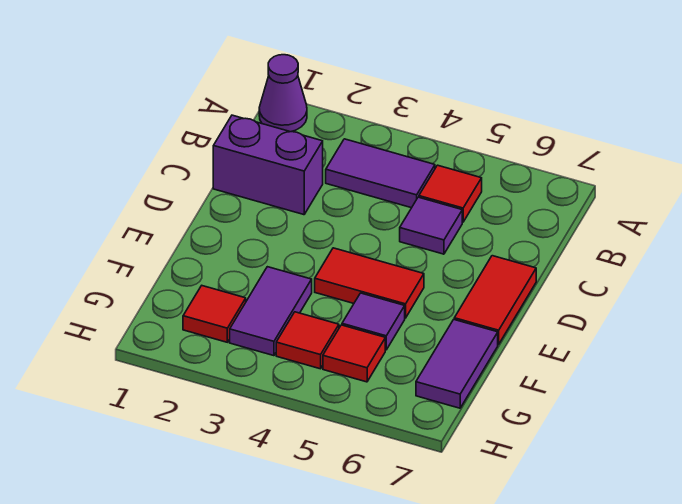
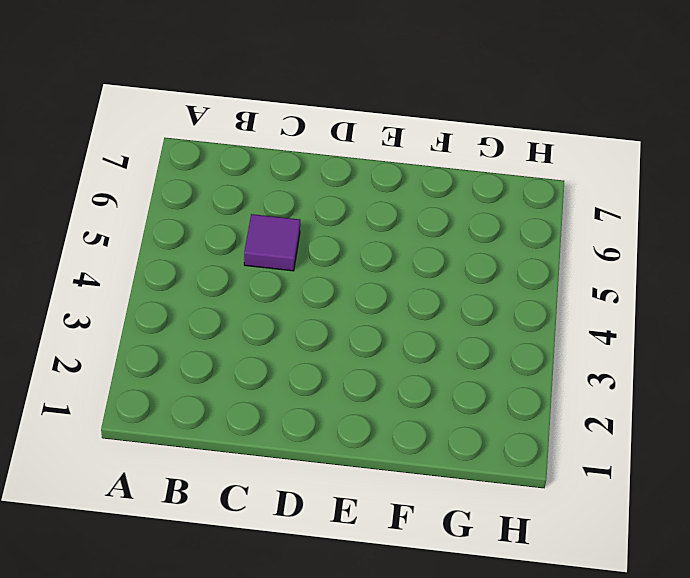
none -> purple cone A1 level 1
none -> purple tile B3:B4 level 1
none -> red tile B5 level 1

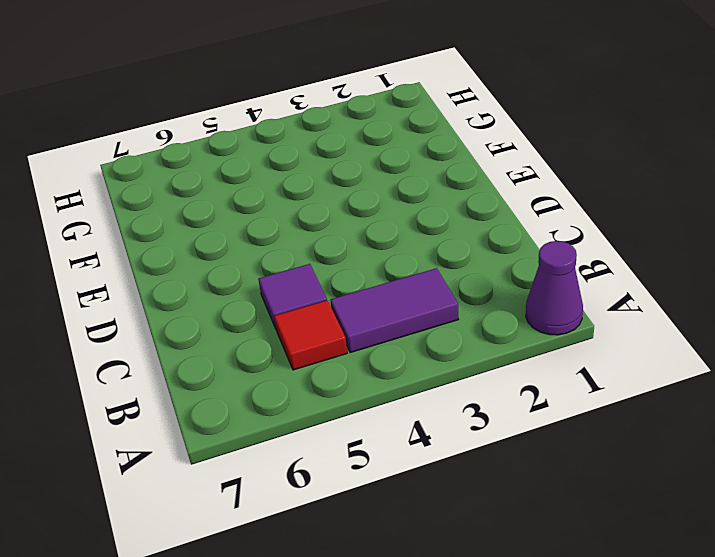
none -> purple brick C1:C2 level 1
none -> red tile D7:E7 level 1
none -> red tile E4:E5 level 1

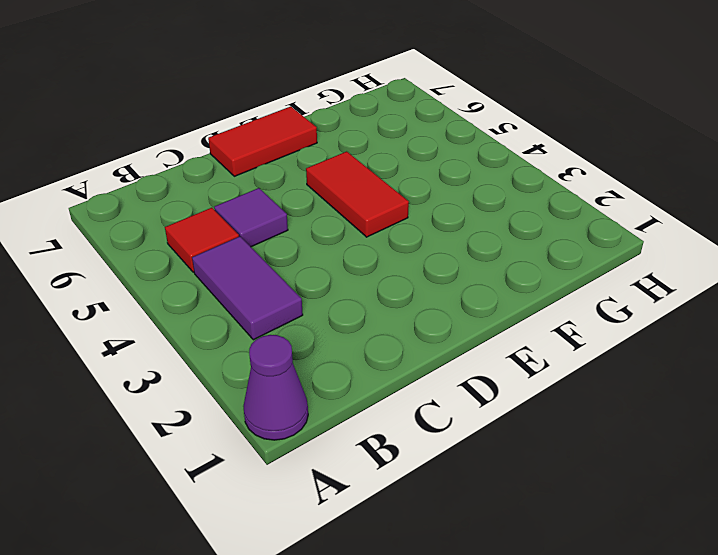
none -> purple brick C1:C2 level 1
none -> purple tile F3:G3 level 1
none -> purple tile F5 level 1

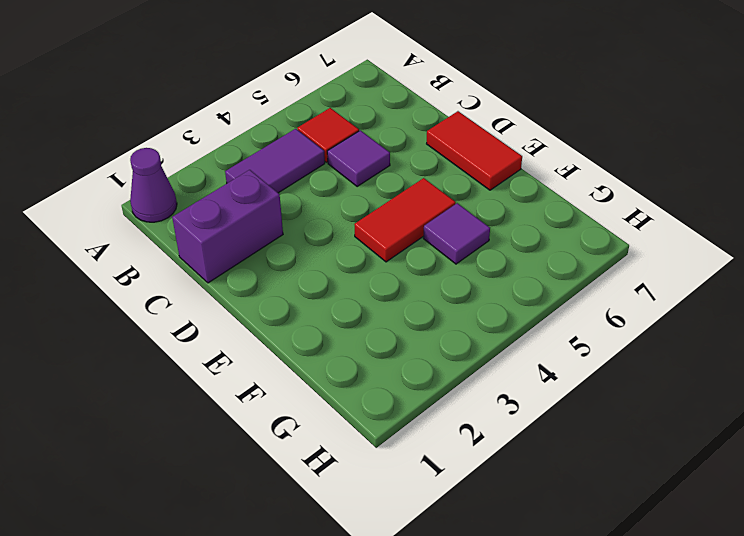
none -> purple tile F3:G3 level 1
none -> purple tile F7:G7 level 1
none -> red tile G2 level 1

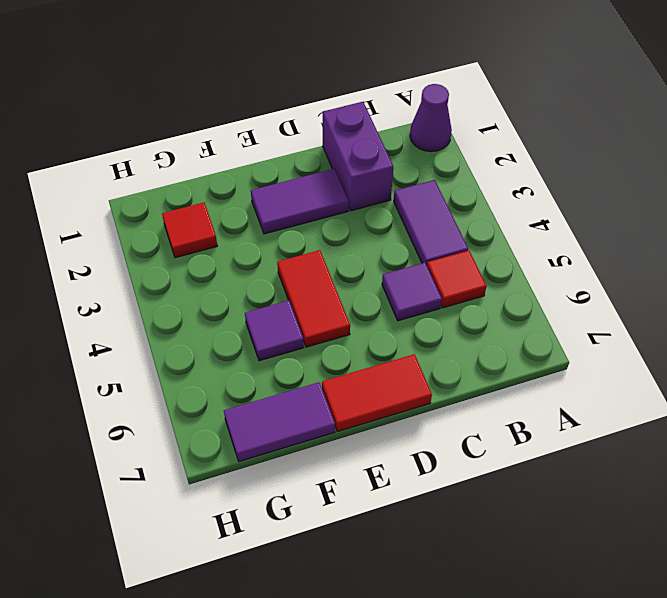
purple tile D2:E2 level 1 -> purple tile F3:G3 level 1
none -> red tile G4 level 1
none -> red tile G5 level 1

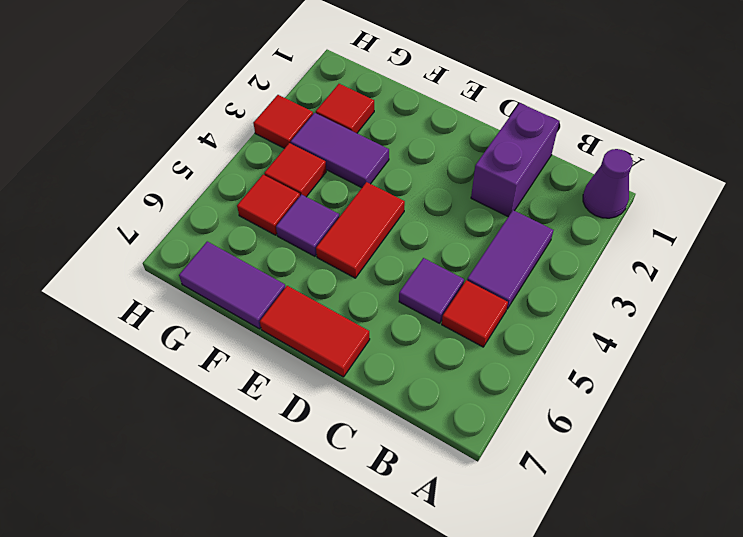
red tile H3 level 1 -> none

